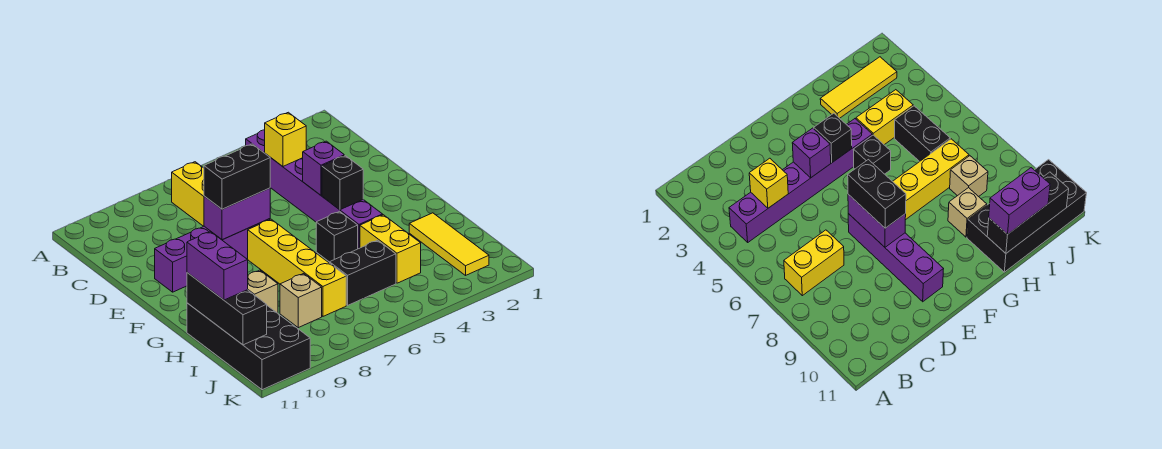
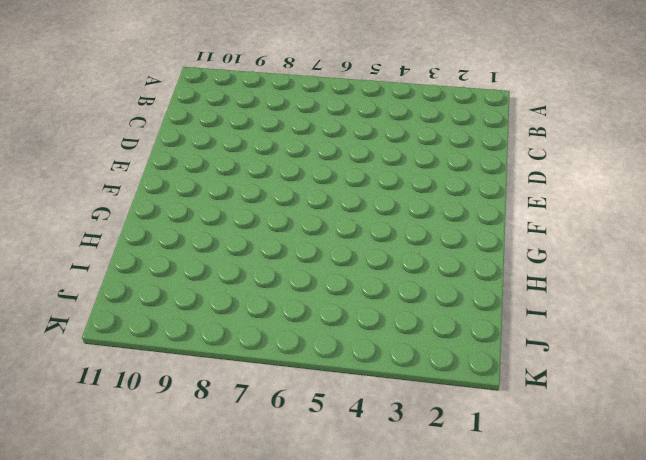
none -> purple brick B4:G4 level 1
none -> yellow brick B7:C7 level 1
none -> purple brick E7:E10 level 1

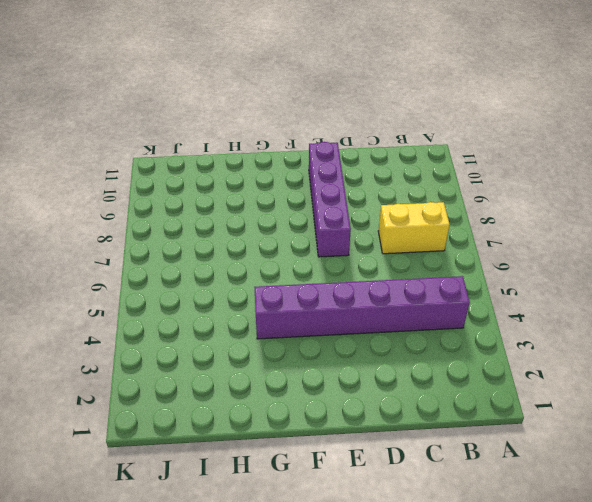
none -> yellow brick F7:I7 level 1
none -> black brick G5 level 1
none -> yellow tile H2:J2 level 1

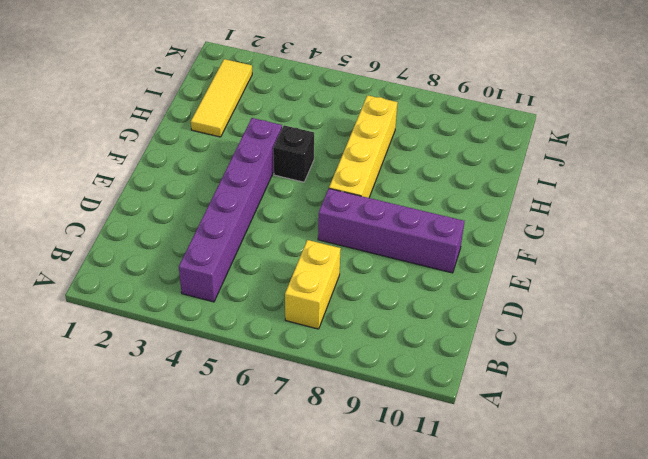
none -> yellow brick H4:I4 level 1
none -> tan brick H9 level 1
none -> black brick H10:K11 level 1

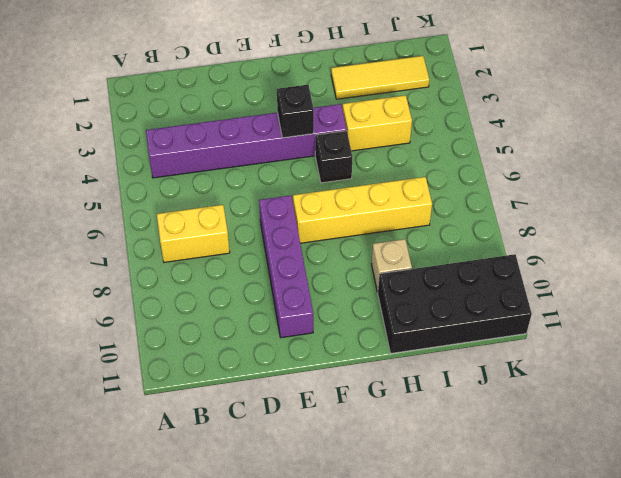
none -> black brick I5:I6 level 1
none -> tan brick I8 level 1
none -> yellow brick C4 level 2

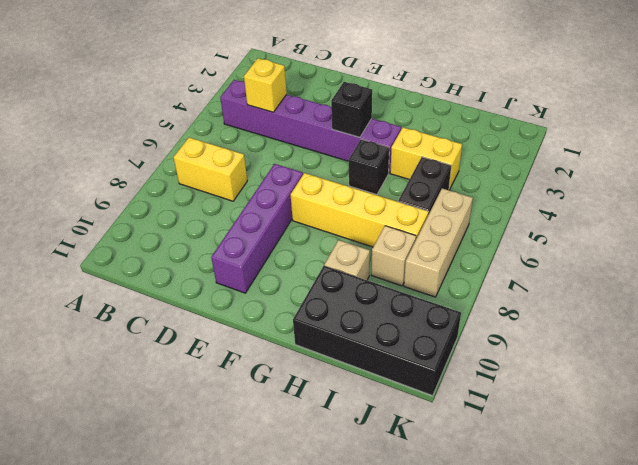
tan brick J6:J8 level 1 -> none
none -> yellow tile H2:J2 level 1
none -> purple brick E4 level 2
none -> purple brick E7:E8 level 2

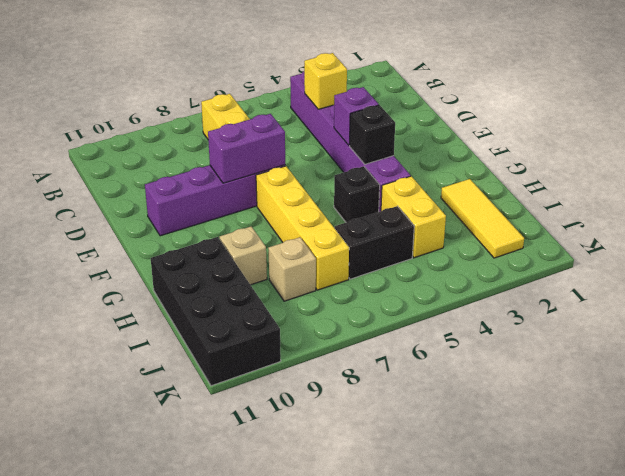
none -> black brick H11:J11 level 2
none -> black brick E7:E8 level 3
none -> purple brick H11:I11 level 3

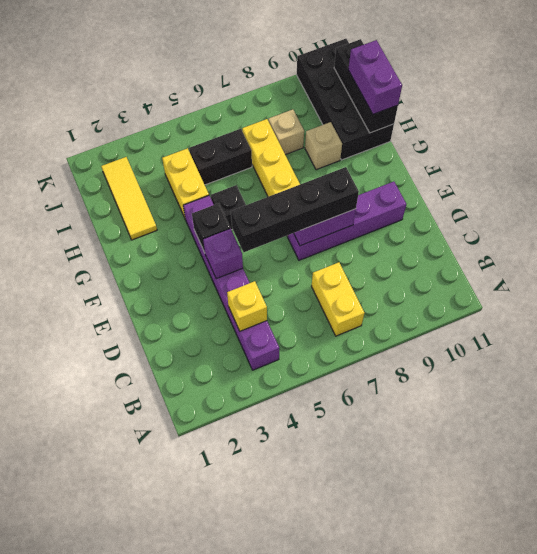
black brick E5:E8 level 3 -> black brick E7:E8 level 3

